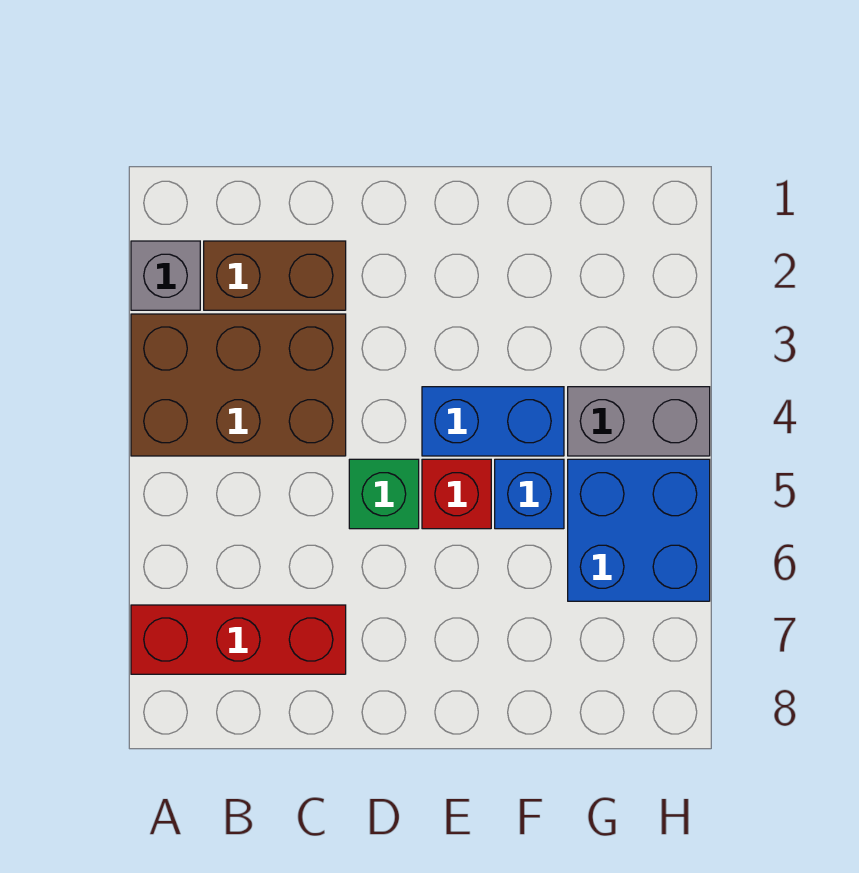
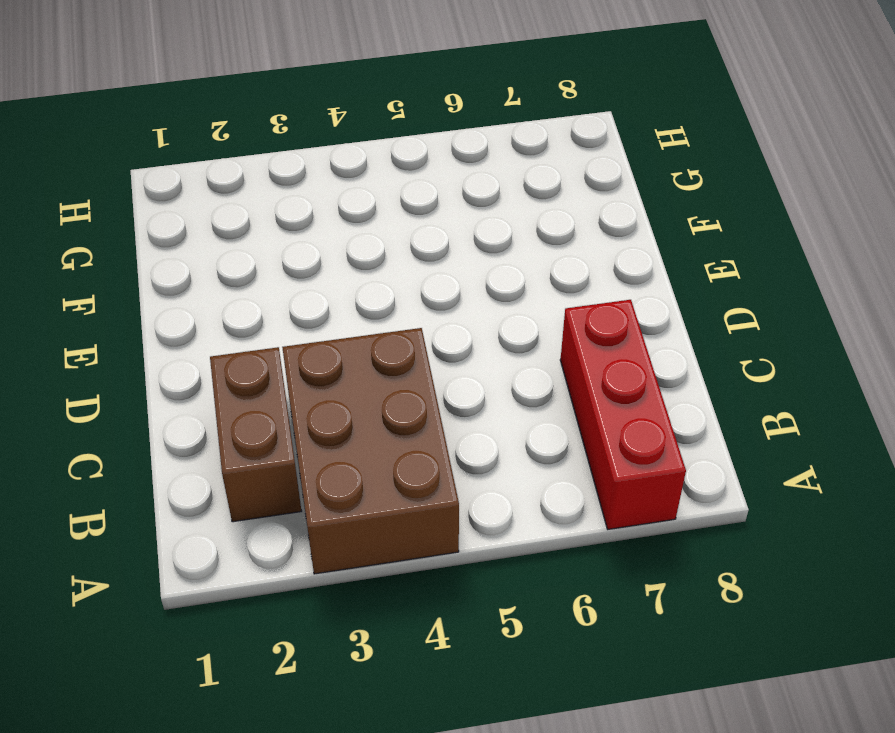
none -> grey brick A2 level 1
none -> green brick D5 level 1

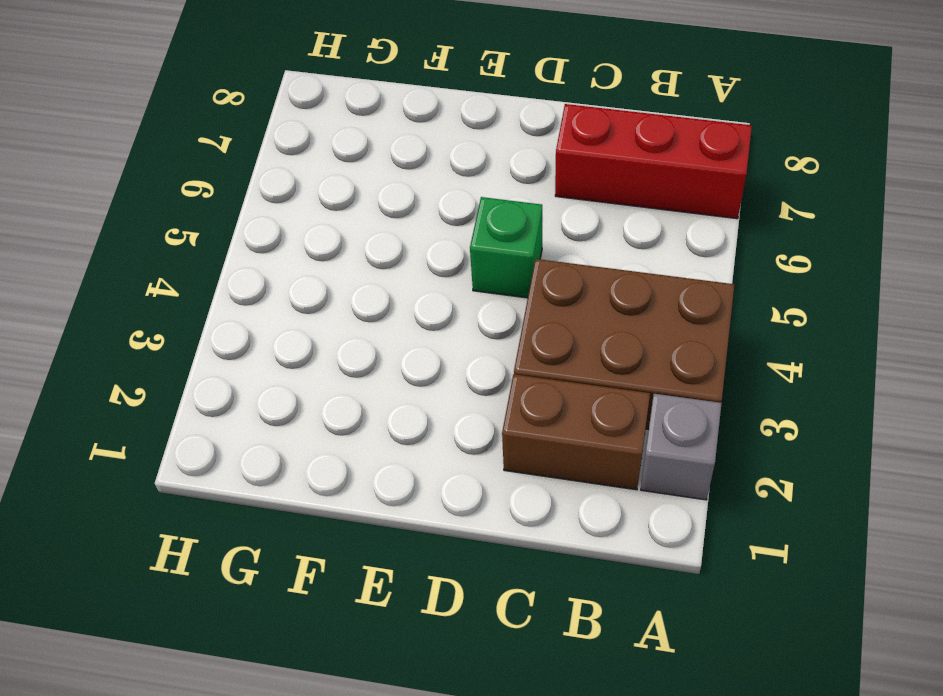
none -> blue brick E4:F4 level 1
none -> red brick E5 level 1

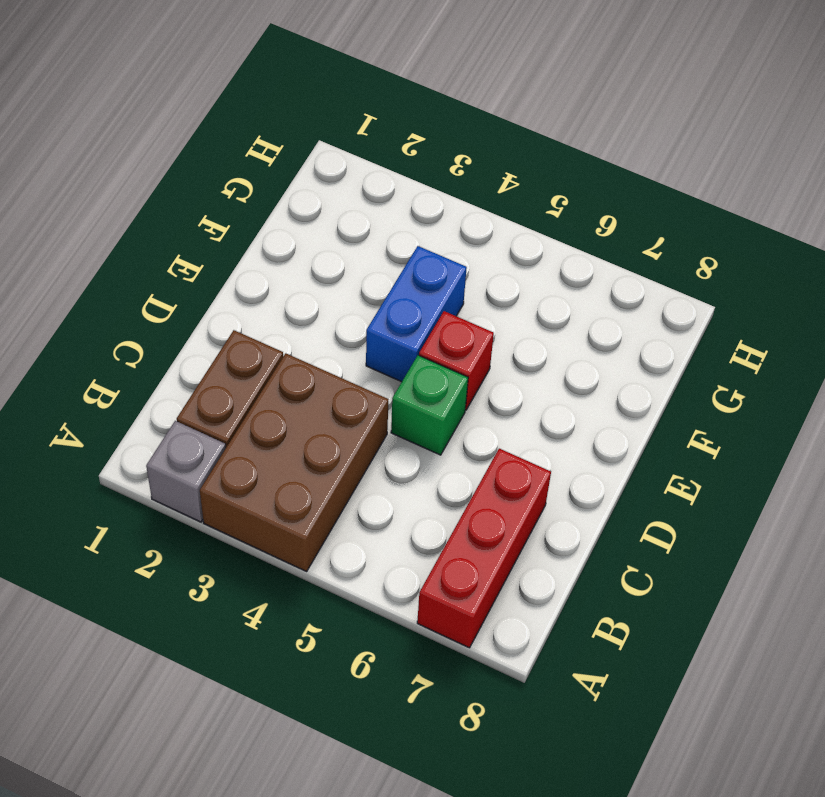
none -> blue brick F5 level 1
none -> grey brick G4:H4 level 1

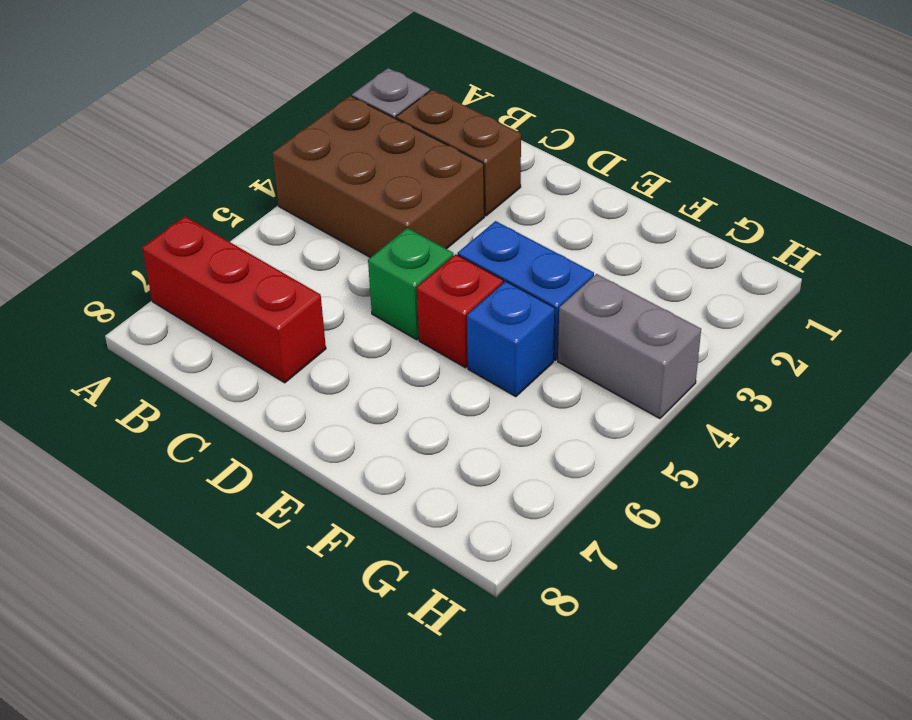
none -> blue brick G5:H6 level 1

